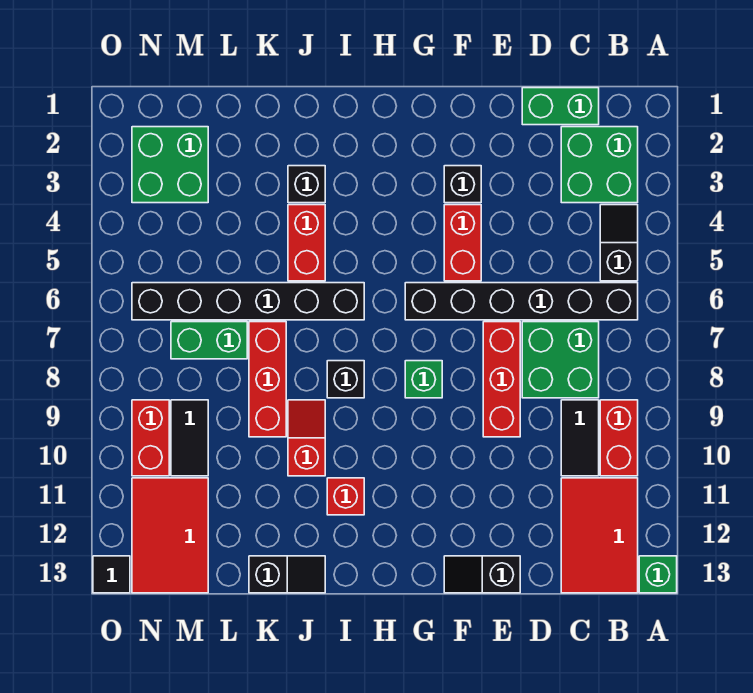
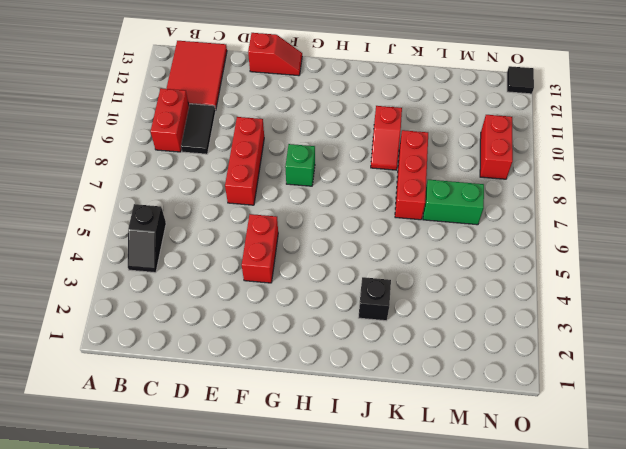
red slope E13:F13 level 1 top E -> black slope E13:F13 level 1 top E
none -> green brick A13 level 1
none -> green brick B2:C3 level 1
none -> black brick B6:G6 level 1

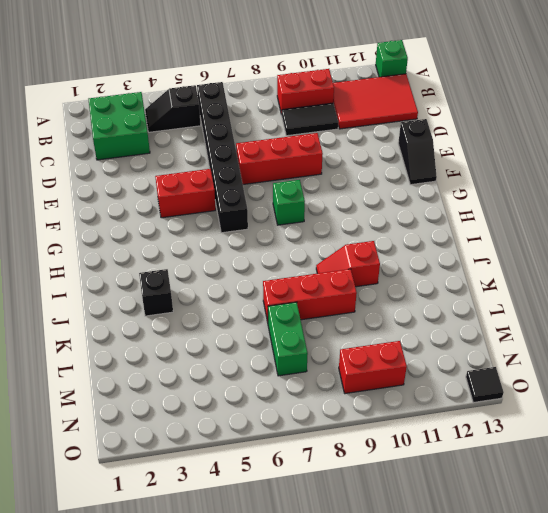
none -> green brick C1:D1 level 1
none -> green brick C7:D8 level 1
none -> black brick F3 level 1

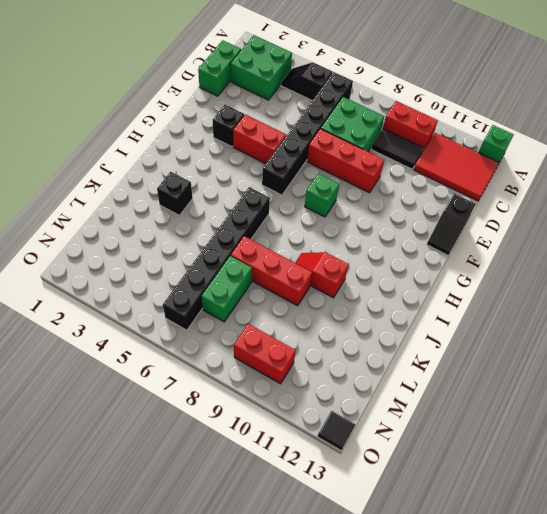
none -> black brick I8 level 1
none -> red brick I11 level 1
none -> red brick J4:J5 level 1

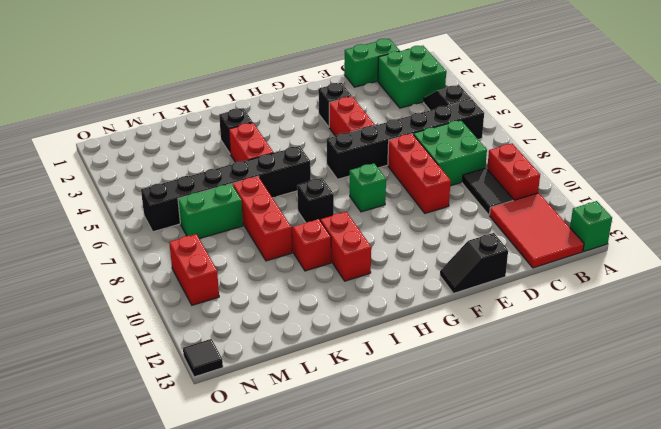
red brick I10:I11 level 1 -> red brick I11 level 1
none -> black slope J13:K13 level 1 top K
none -> green brick M2:N3 level 1
none -> black tile M9:M10 level 1

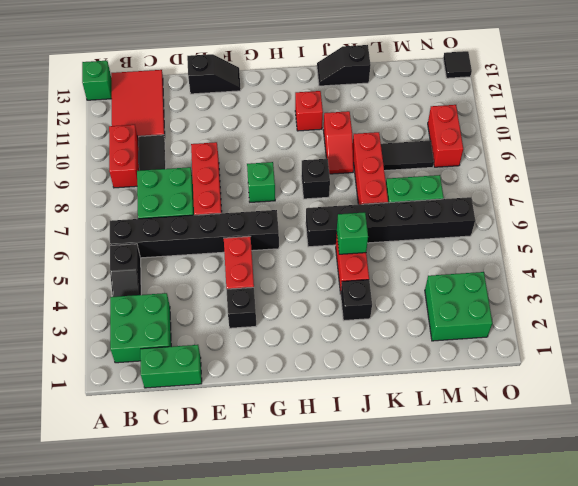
green brick J5 level 2 -> none
black tile L9:M9 level 1 -> black tile M9:M10 level 1
none -> red tile M11:N13 level 1

